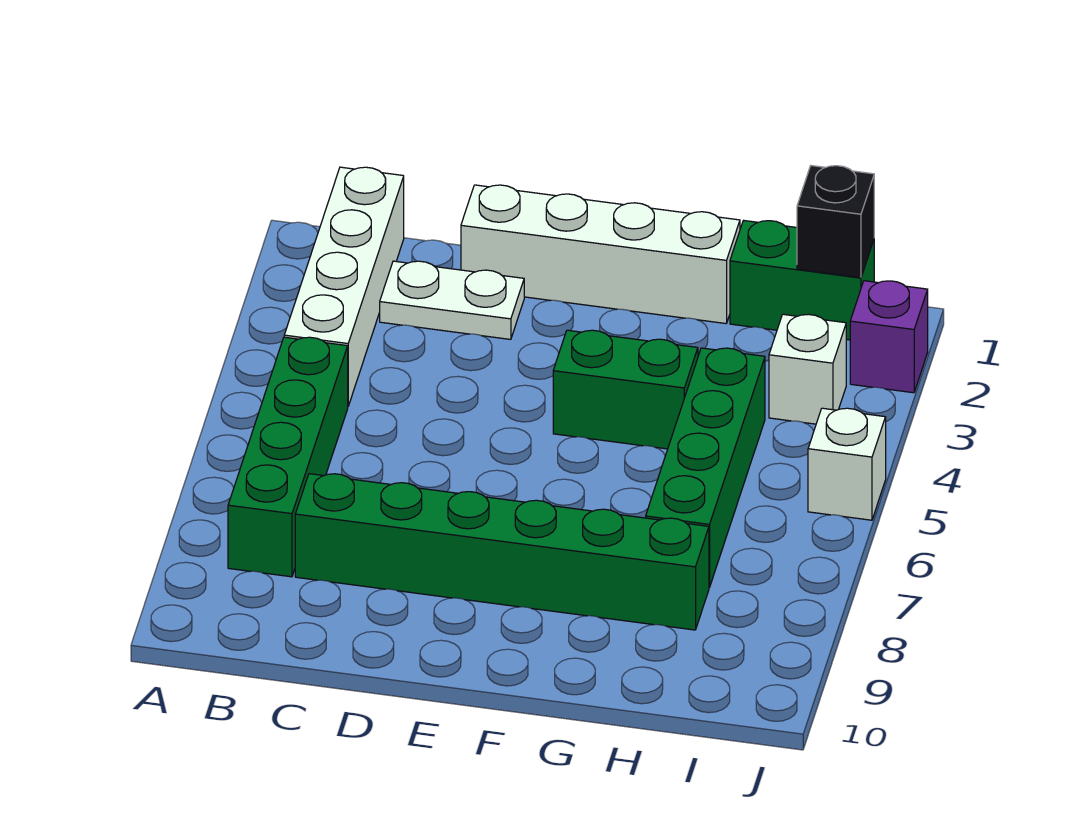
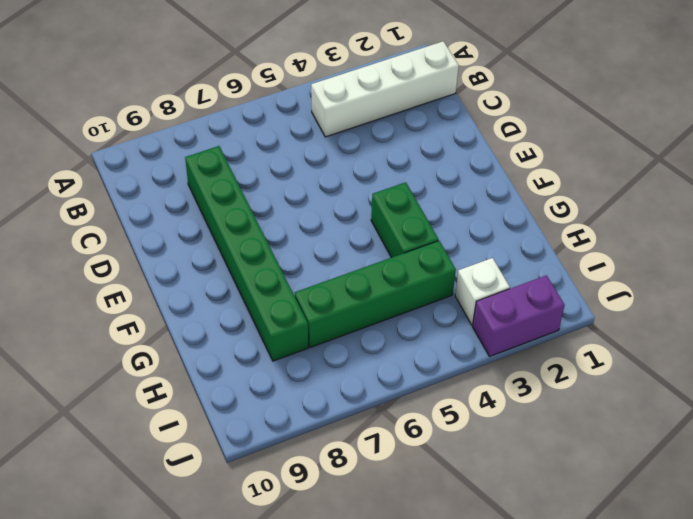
purple brick J2:J3 level 1 -> purple brick J2 level 1
none -> green brick B5:B8 level 1
none -> white plate C2:D2 level 1
none -> white brick D1:G1 level 1

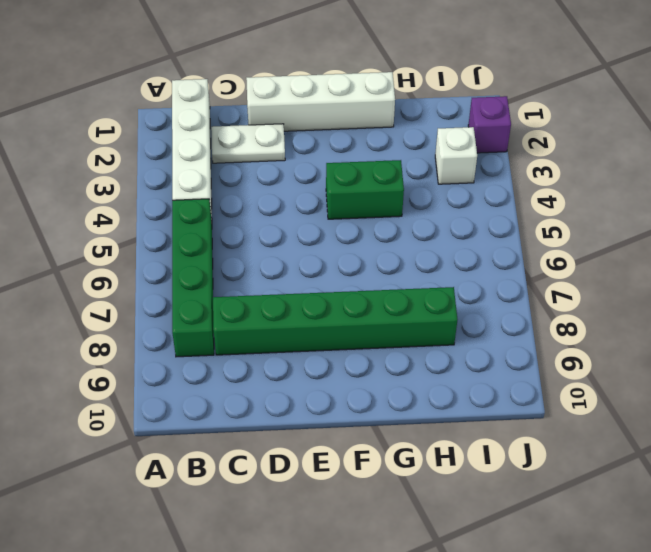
none -> green brick H1:I1 level 1
none -> green brick H4:H7 level 1
none -> white brick J5 level 1

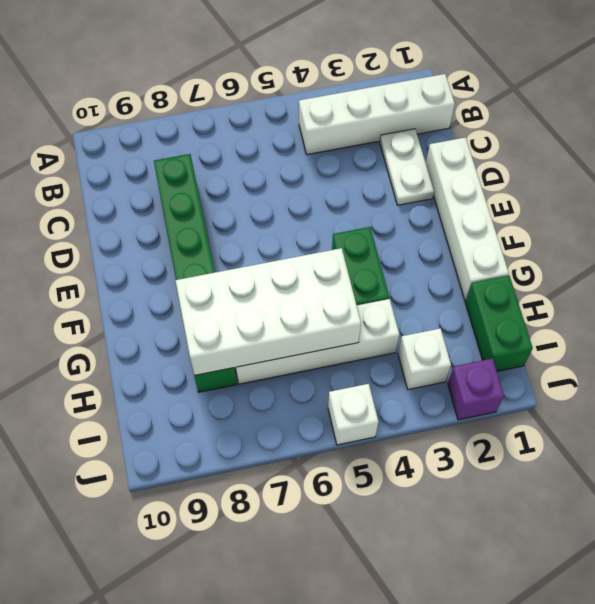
white brick G5:H8 level 2 -> none
white brick H4:H7 level 1 -> green brick H4:H7 level 1
none -> green brick B5:B8 level 1
none -> black brick I1 level 2

